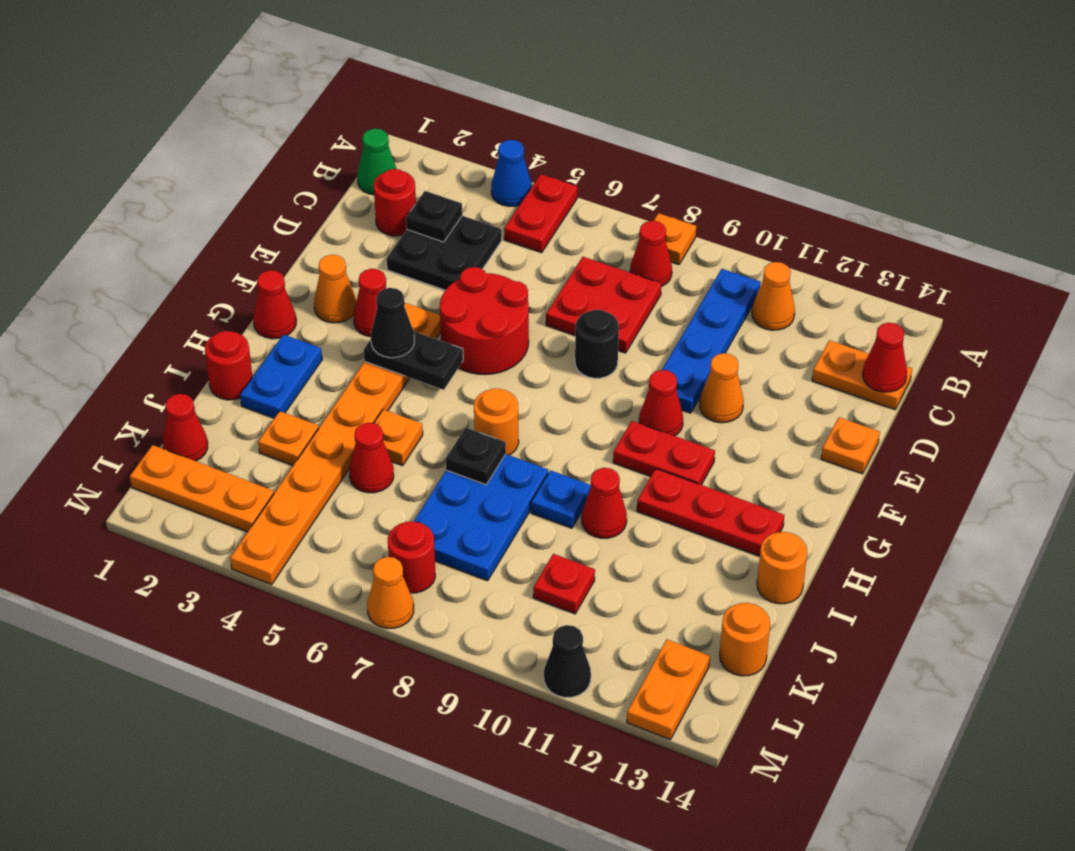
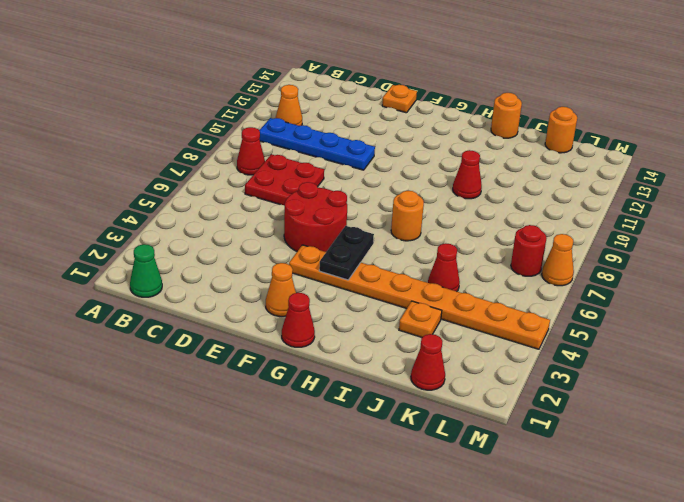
none -> blue cone A4 level 1
none -> red plate A5:B5 level 1
none -> orange plate A8 level 1
none -> red round brick C2 level 1

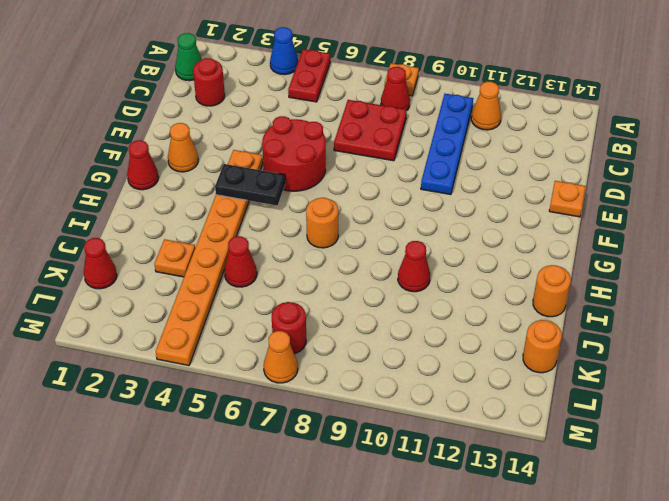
none -> black plate C3:D4 level 1
none -> orange plate C13:C14 level 1
none -> black round brick E8 level 1
none -> orange cone E11 level 1

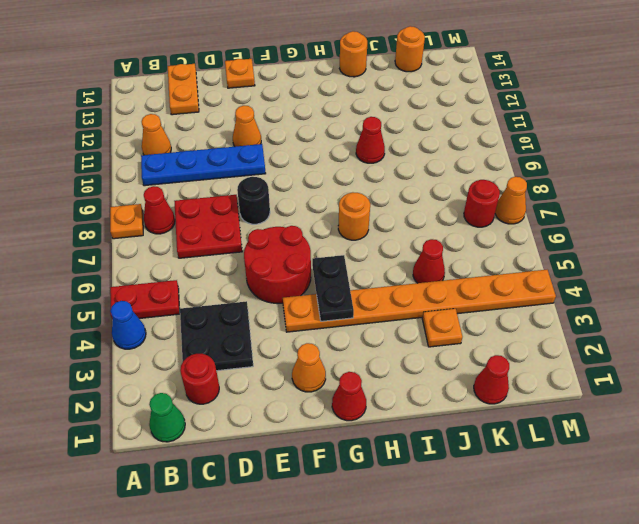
none -> red cone F3 level 1
none -> red cone F10 level 1
none -> red plate G10:G11 level 1
none -> blue plate H2:I2 level 1

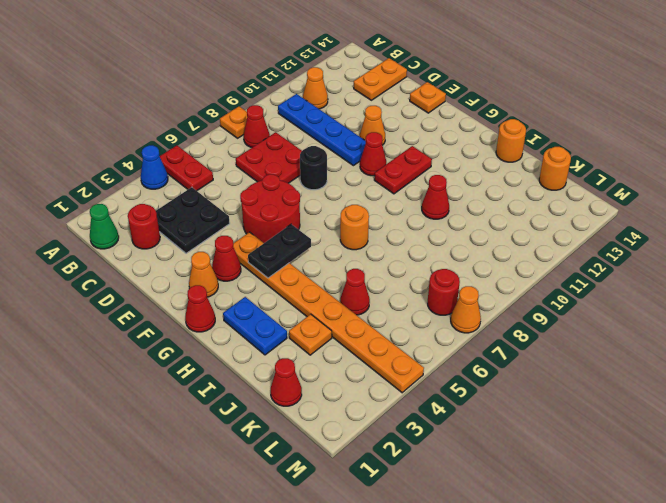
none -> red plate H11:H13 level 1
none -> red round brick I1 level 1
none -> orange plate I5 level 1
none -> blue plate I7:K8 level 1

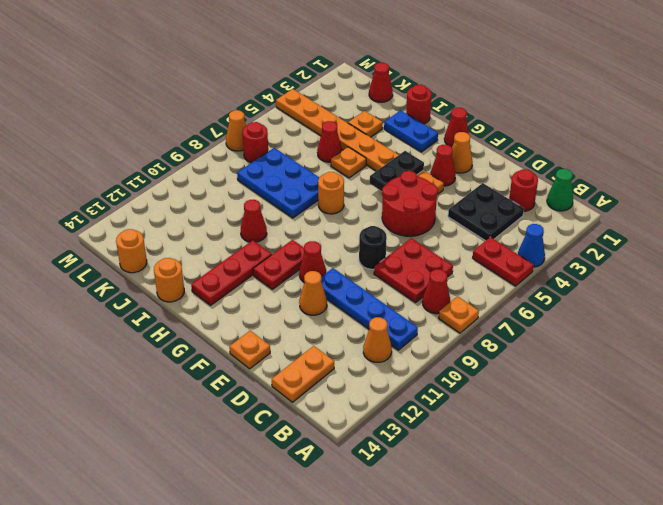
none -> blue plate I9 level 1
none -> red plate K10 level 1
none -> orange plate L1:L3 level 1
none -> orange plate L13:M13 level 1

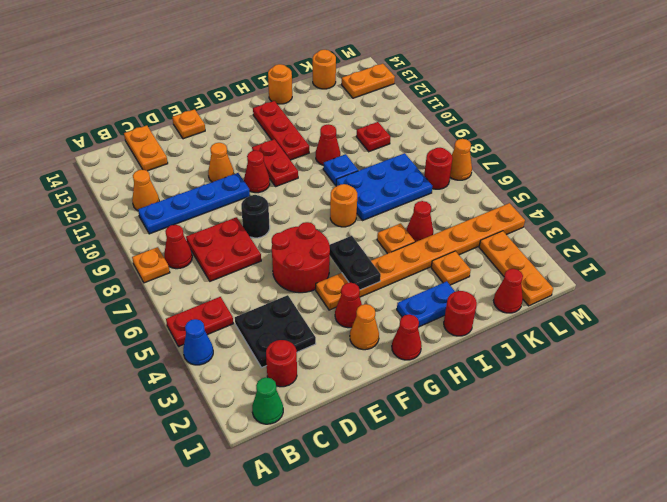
none -> black cone M11 level 1
none -> black plate C3 level 2
none -> red cone C14 level 2
none -> black plate I7 level 2

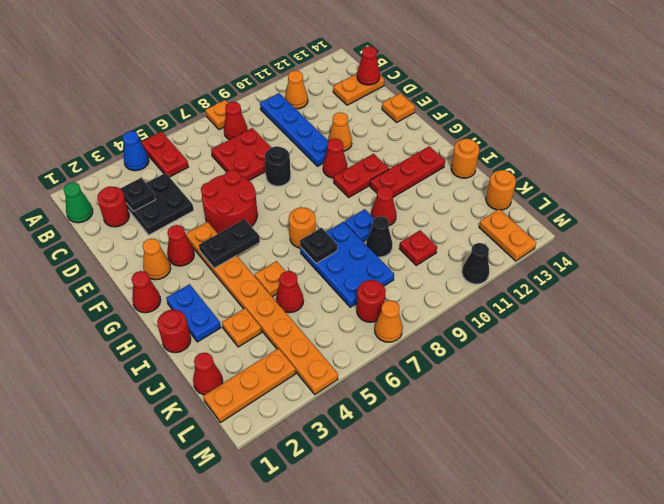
black cone J9 level 1 -> black cone G4 level 3

